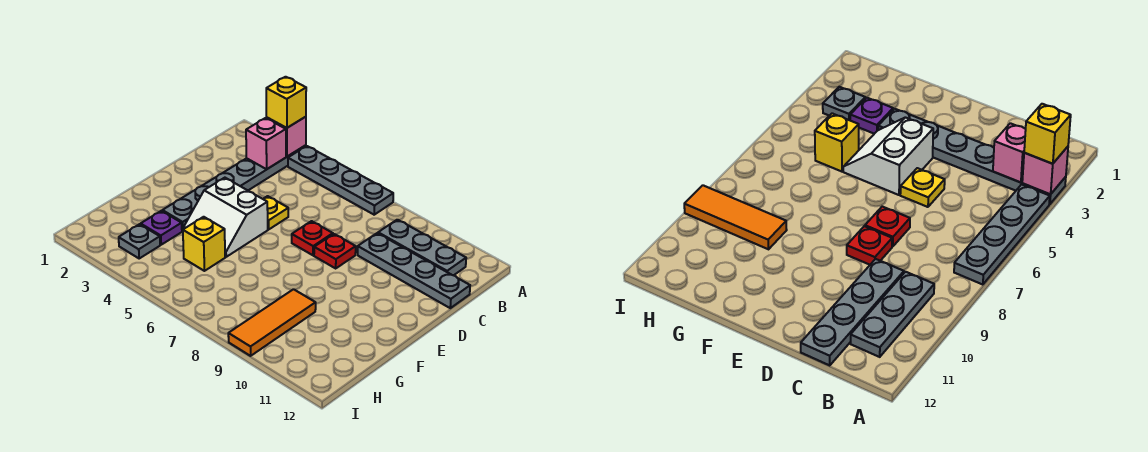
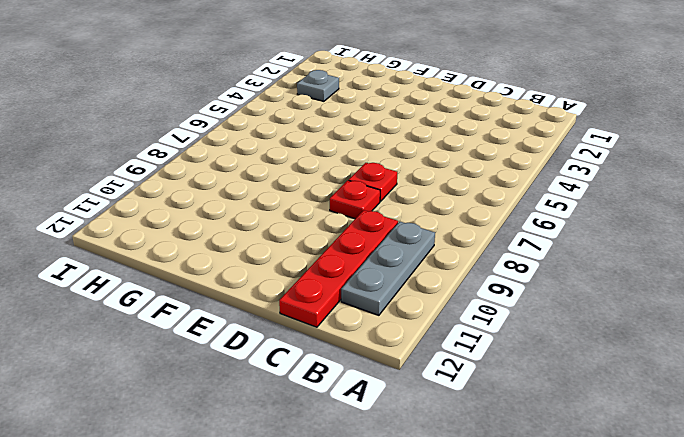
red plate C9:C12 level 1 -> grey plate C9:C12 level 1
none -> grey plate A3:F3 level 1
none -> grey plate A4:A7 level 1
none -> yellow plate D5 level 1

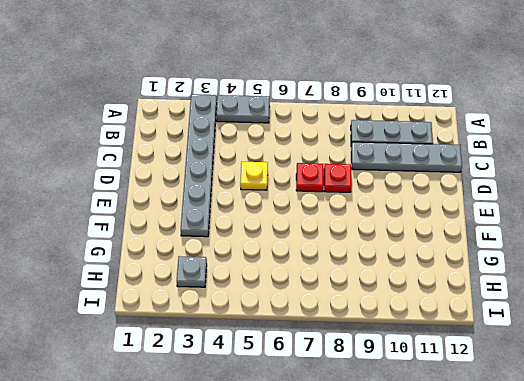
grey plate A4:A5 level 1 -> grey plate A4:A7 level 1
none -> white slope E4:F5 level 1 top E
none -> purple plate G3 level 1
none -> yellow brick G5 level 1

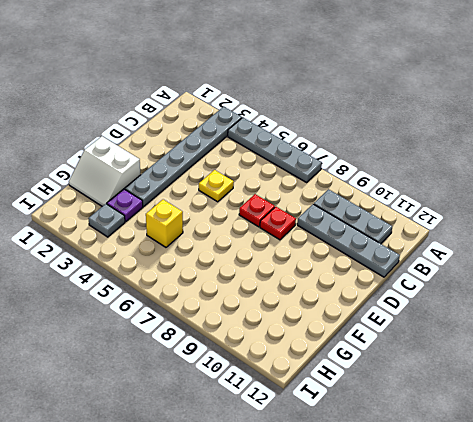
white slope F1:G2 level 1 top F -> white slope E4:F5 level 1 top E
none -> orange tile G9:I9 level 1
none -> pink brick A3 level 2
none -> pink brick B3 level 2

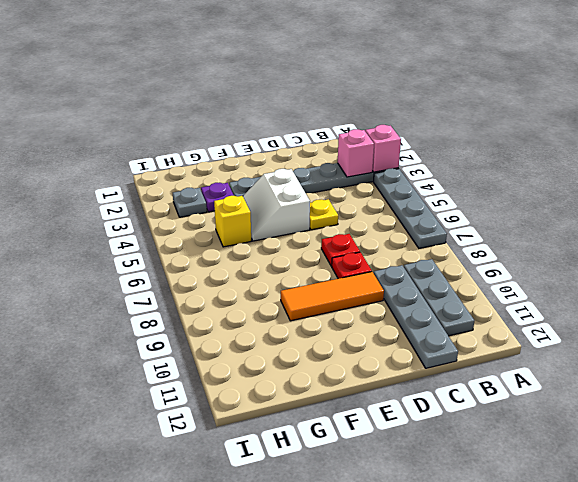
orange tile D9:F9 level 1 -> orange tile G9:I9 level 1
none -> yellow brick A3 level 3

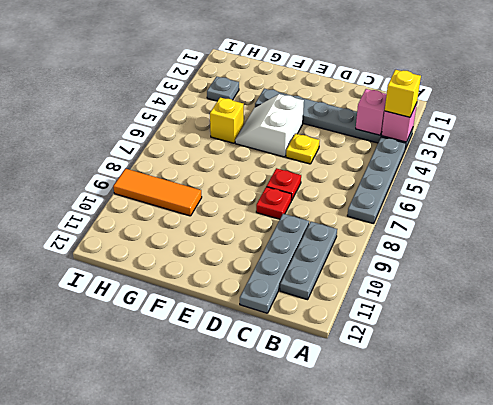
none -> purple plate G3 level 1

